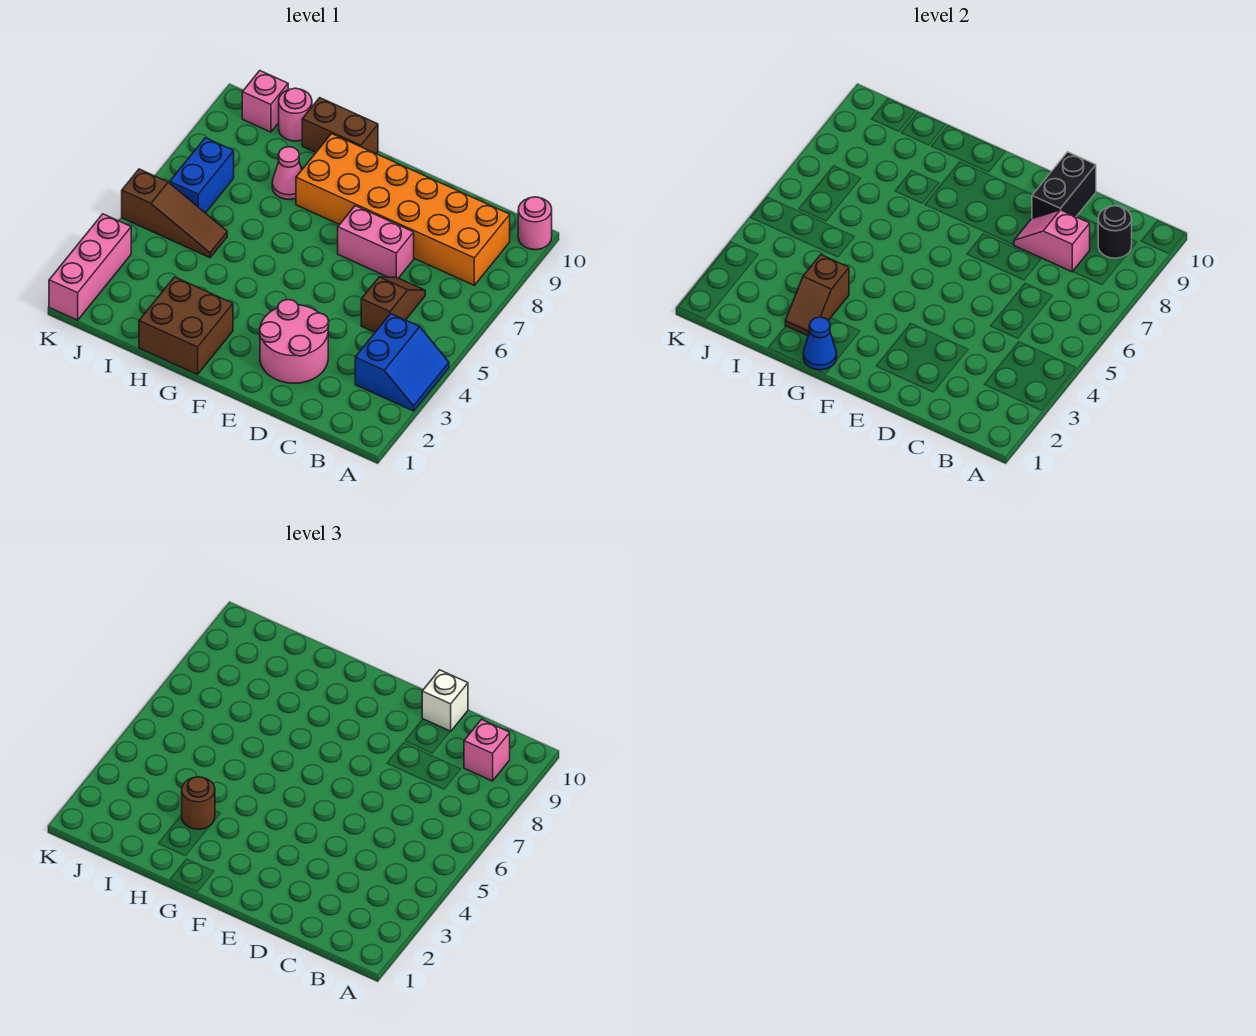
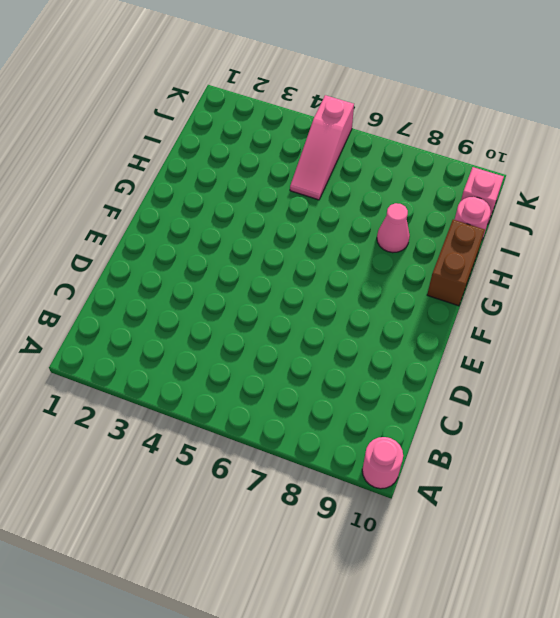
pink slope I5:K5 level 1 top K -> brown slope I5:K5 level 1 top K
none -> blue slope A3:B4 level 1 top B
none -> orange brick B8:G9 level 1
none -> brown slope C5:C6 level 1 top 5

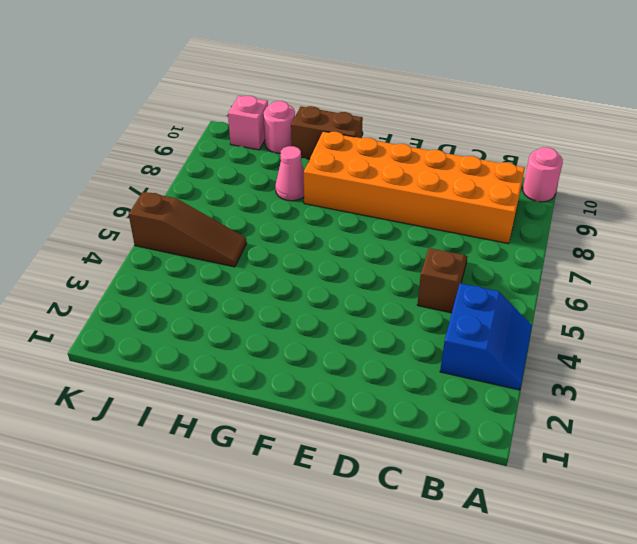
none -> pink round brick D2:E3 level 1
none -> pink brick D7:E7 level 1
none -> brown brick G1:H2 level 1

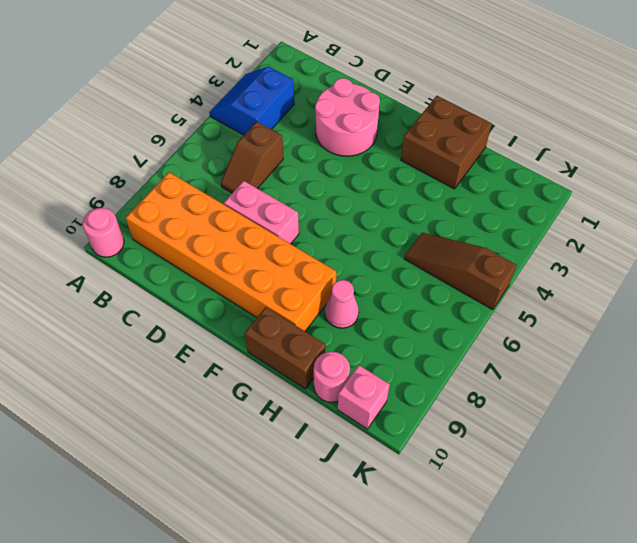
none -> blue brick J6:J7 level 1
none -> pink brick K1:K3 level 1
none -> black round brick B9 level 2

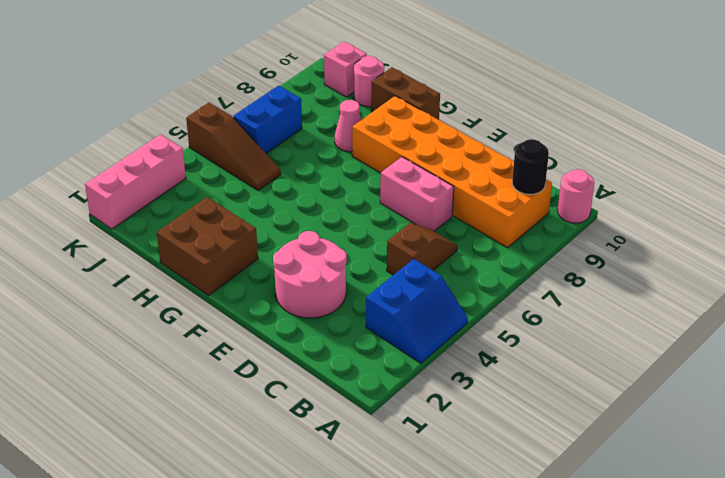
none -> pink slope C8:D8 level 2 top C
none -> black brick D9:D10 level 2
none -> blue cone G1 level 2

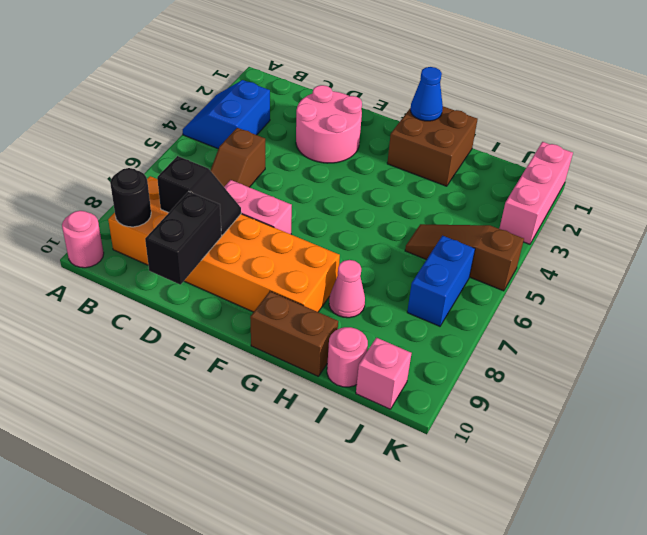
black slope C8:D8 level 2 top C -> pink slope C8:D8 level 2 top C
none -> brown slope H2:H3 level 2 top 3
none -> pink brick B9 level 3
none -> white brick D10 level 3

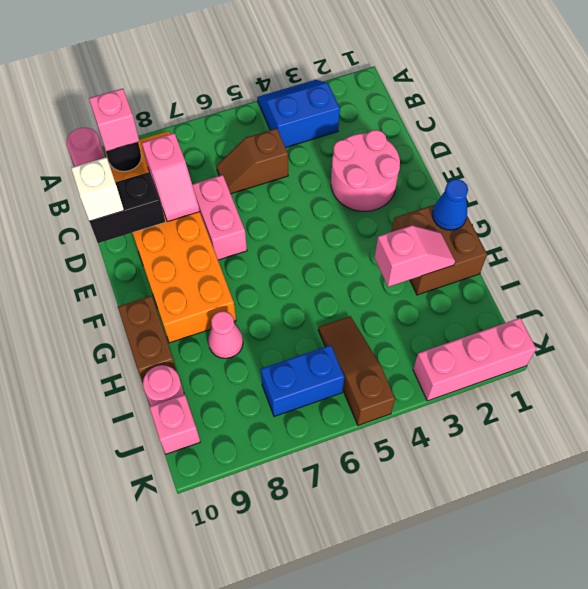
pink slope H2:H3 level 2 top 3 -> brown slope H2:H3 level 2 top 3
none -> brown round brick H3 level 3

